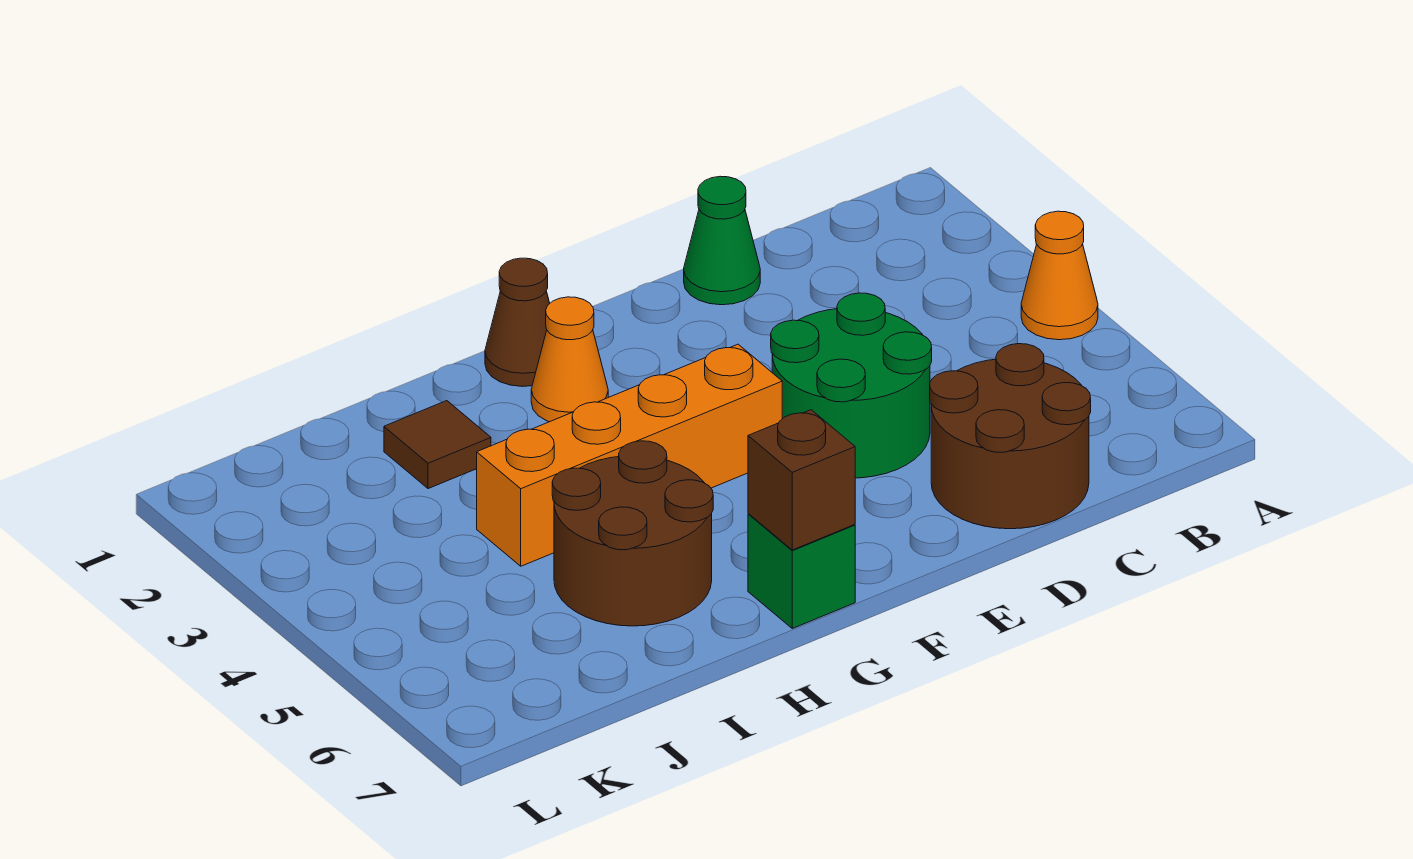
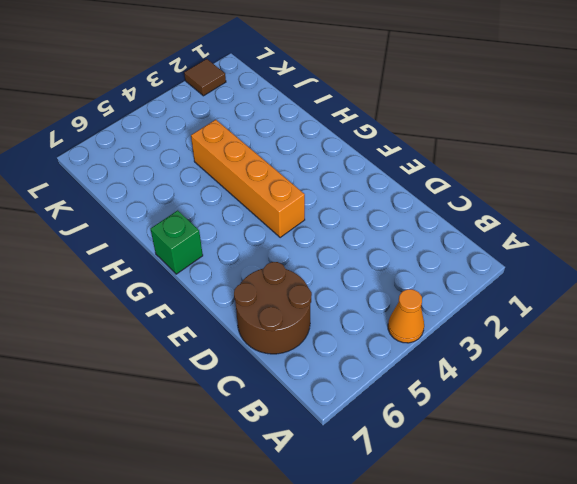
brown tile L2 level 1 -> brown tile I2 level 1
none -> green cone D1 level 1
none -> green round brick D4:E5 level 1

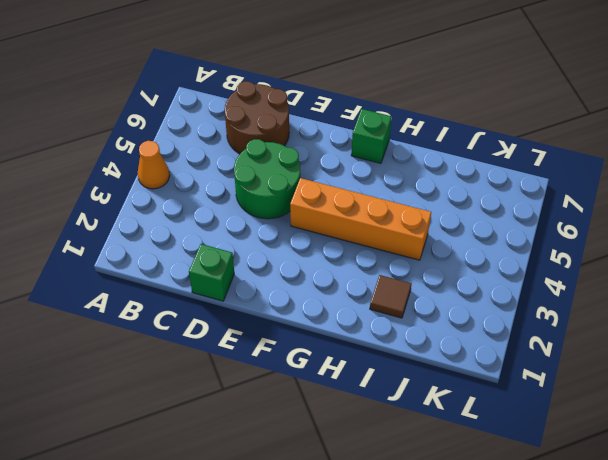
green brick D1 level 1 -> green cone D1 level 1
none -> brown cone G1 level 1
none -> orange cone G2 level 1

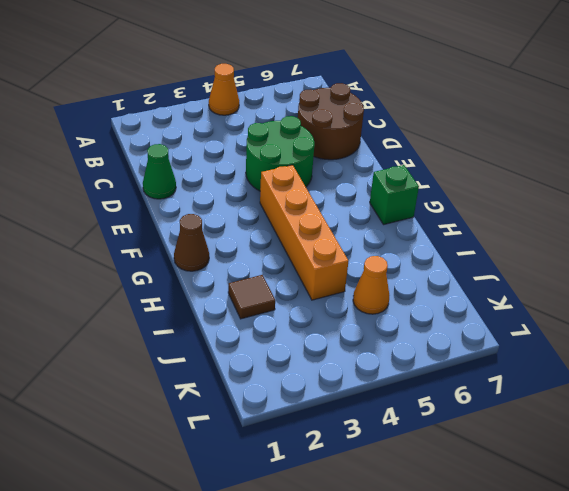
orange cone J5 level 1 -> orange cone G2 level 1
none -> brown round brick H5:I6 level 1
none -> brown brick G7 level 2

